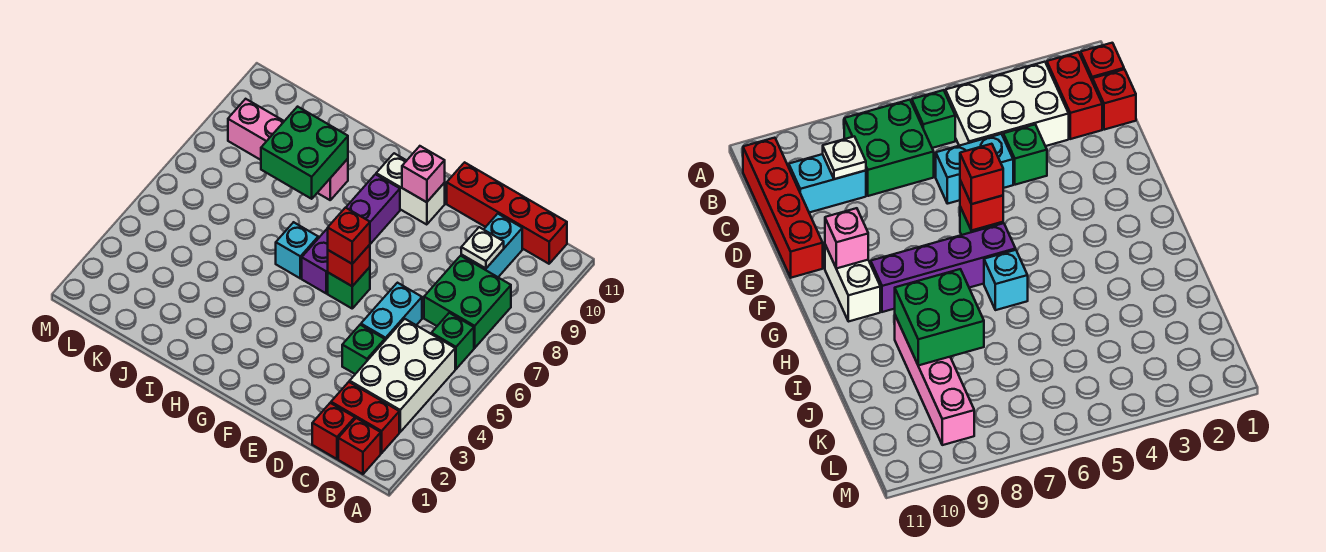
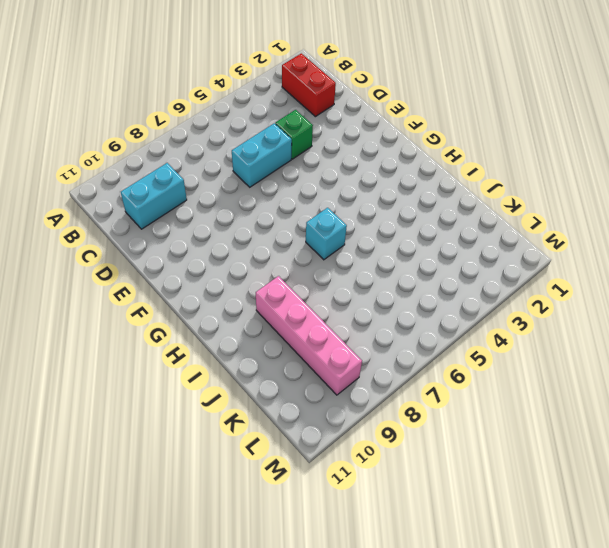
none -> red brick B1 level 1
none -> white brick B3:C5 level 1
none -> green brick B6 level 1

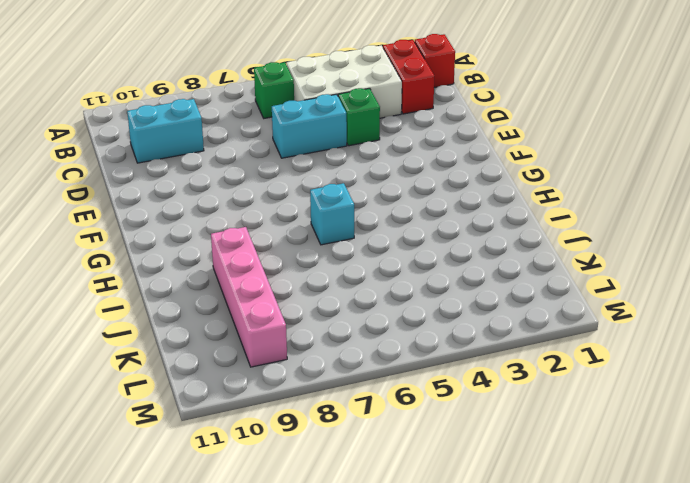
none -> green brick B7:C8 level 1
none -> red brick B11:E11 level 1
none -> red brick C1 level 1

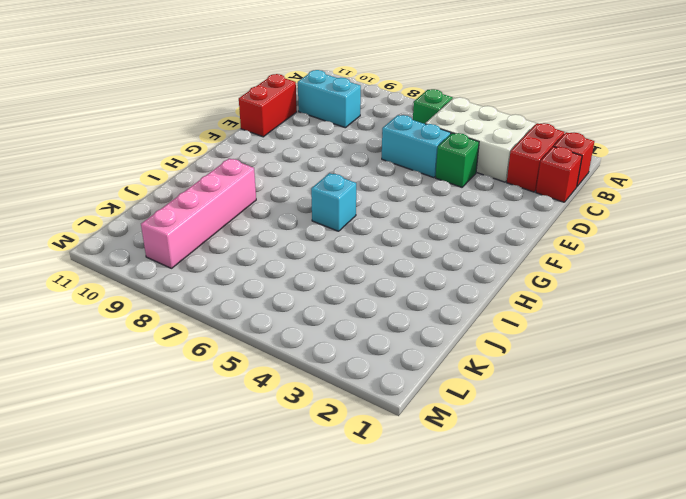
red brick D11:E11 level 1 -> red brick B11:E11 level 1
none -> green brick B7:C8 level 1
none -> green brick F6 level 1
none -> white brick F10:G10 level 1

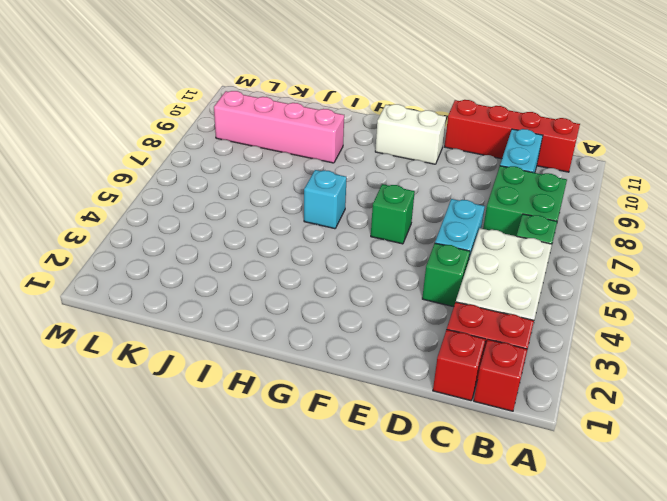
none -> purple brick G6:G9 level 1
none -> white plate C9 level 2
none -> red brick F6 level 2

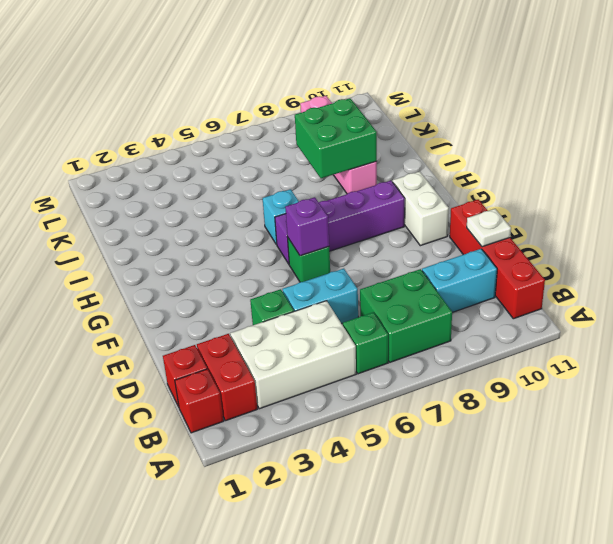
white plate D11 level 2 -> white plate C9 level 2
purple brick F6 level 2 -> red brick F6 level 2
none -> pink brick F10 level 2
none -> red brick F6 level 3

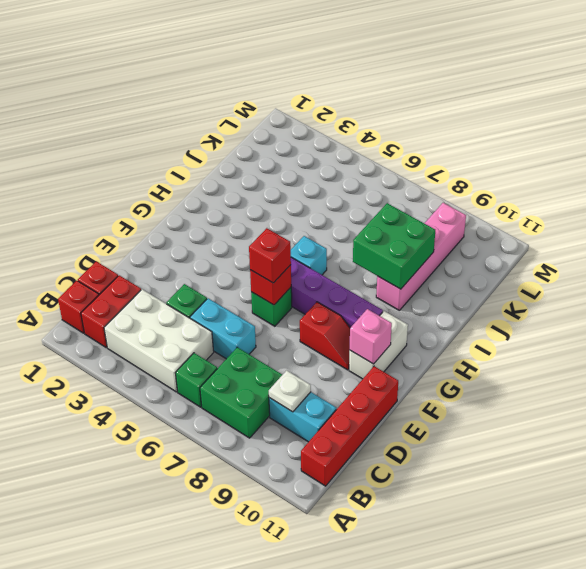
red slope F8:F9 level 1 top 8 -> none

